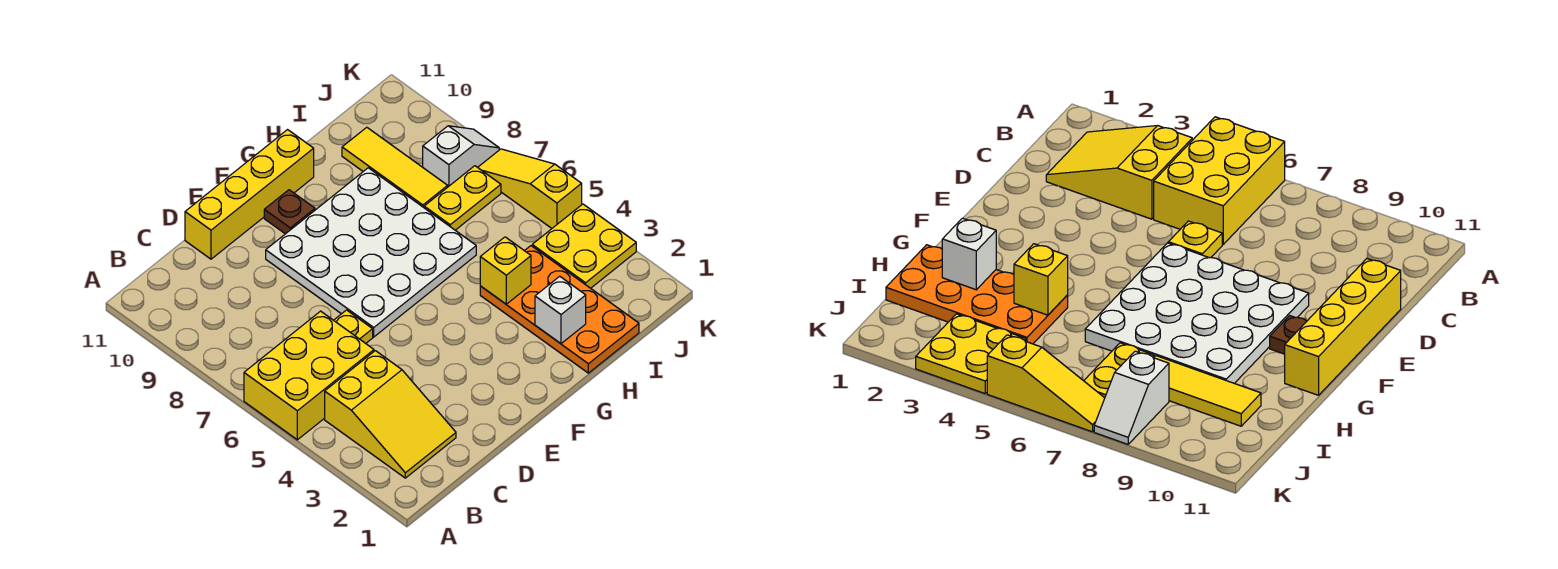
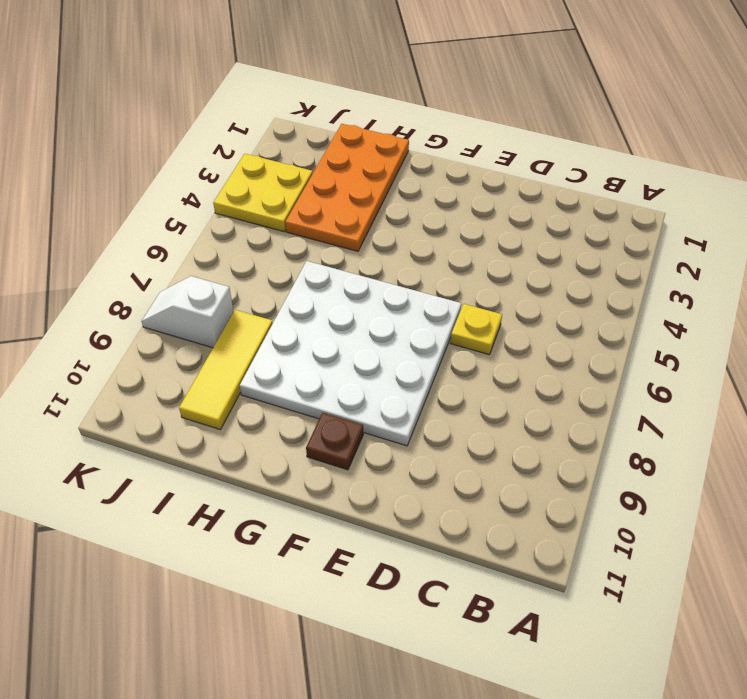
none -> yellow brick A5:C6 level 1
none -> yellow slope B2:C4 level 1 top 4
none -> yellow brick D11:G11 level 1

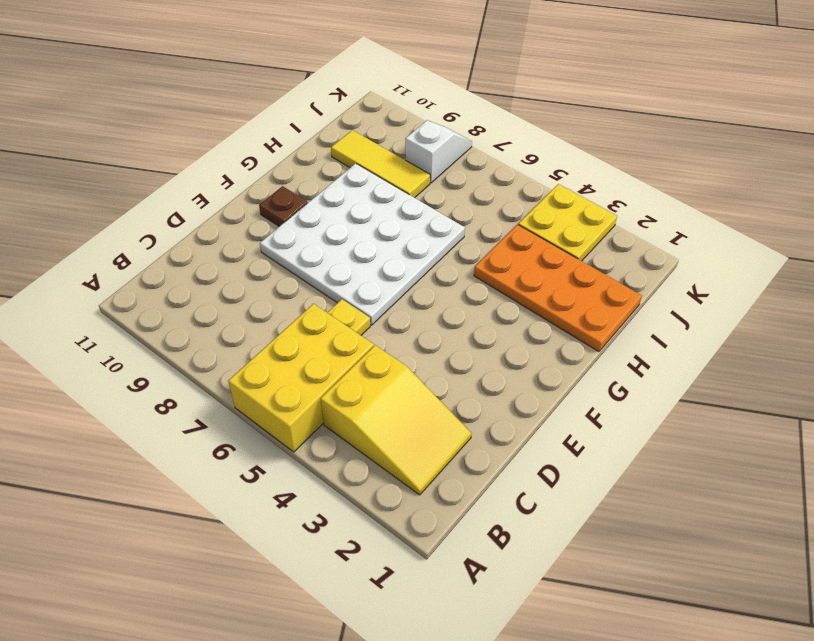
none -> yellow brick D11:G11 level 1
none -> yellow plate I7:J7 level 1
none -> yellow slope K5:K7 level 1 top 5

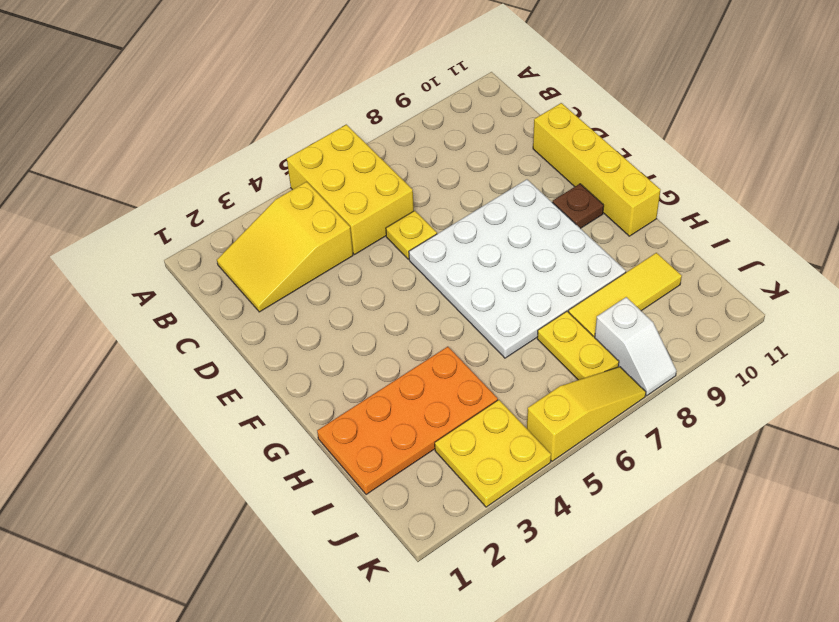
none -> white brick H2 level 2
none -> yellow brick H4 level 2

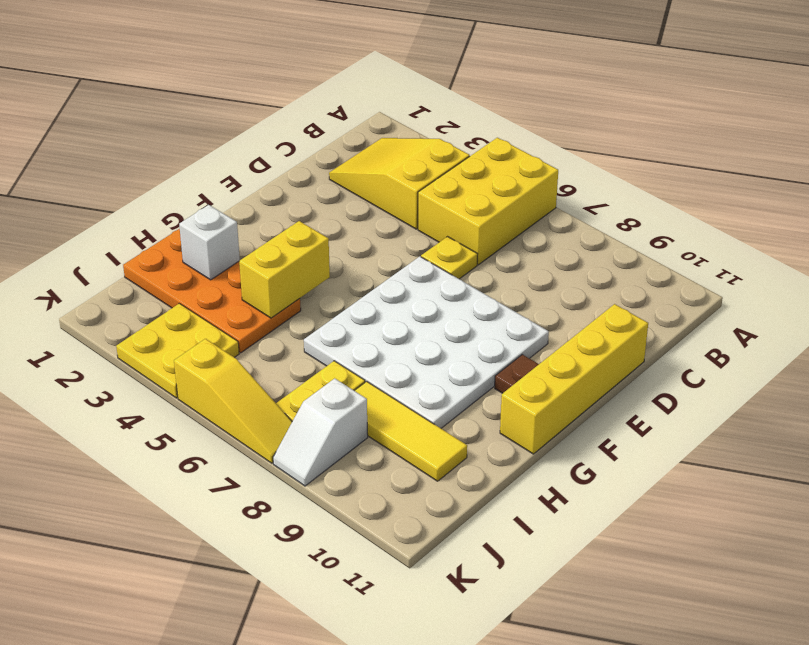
yellow brick G4:H4 level 2 -> yellow brick H4 level 2

